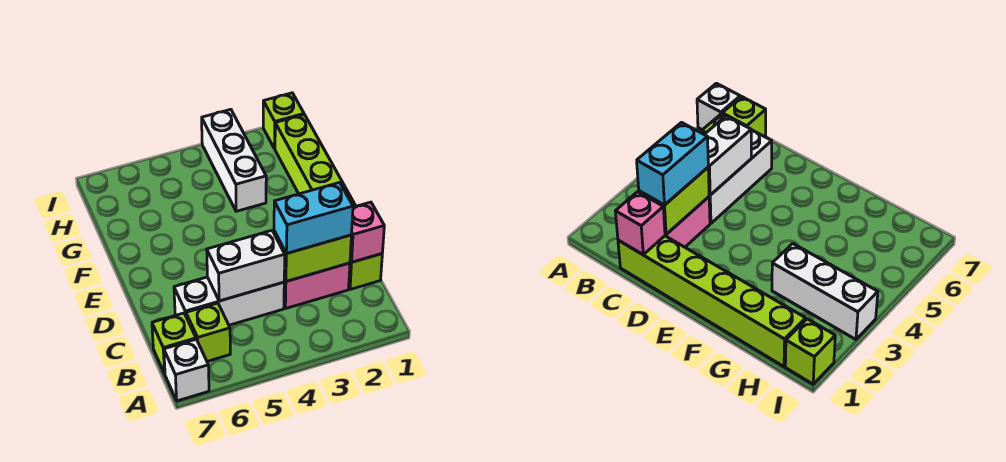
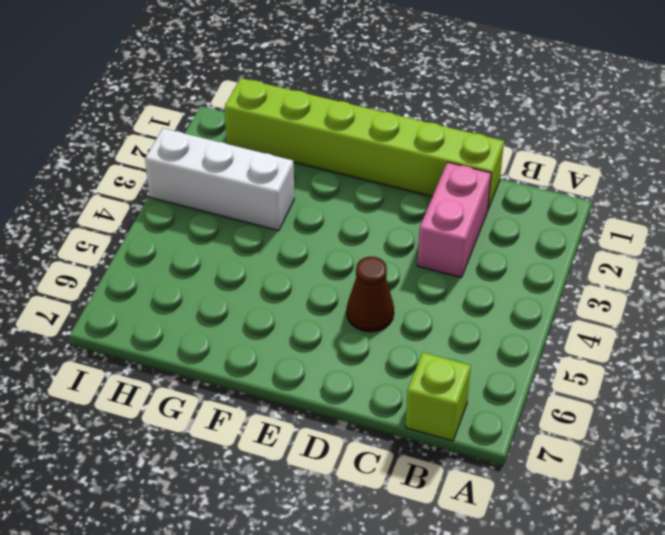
brown cone D5 level 1 -> none
none -> white brick A7 level 1
none -> lime brick B6 level 1
none -> white brick C4:C6 level 1

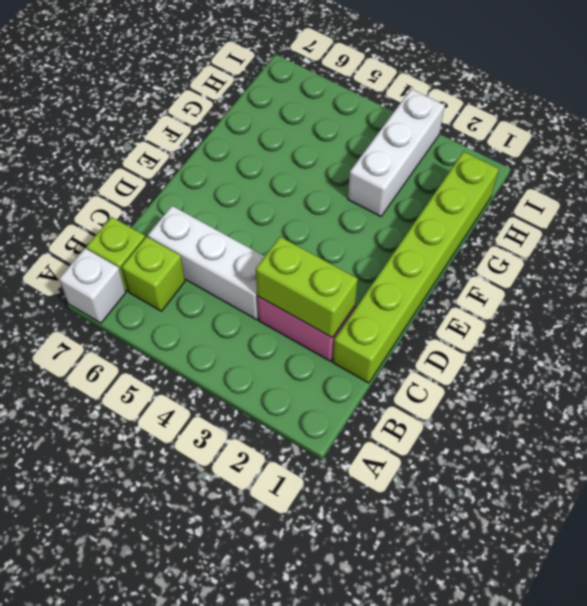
none -> lime brick I1 level 1
none -> pink brick C1 level 2
none -> white brick C4:C5 level 2

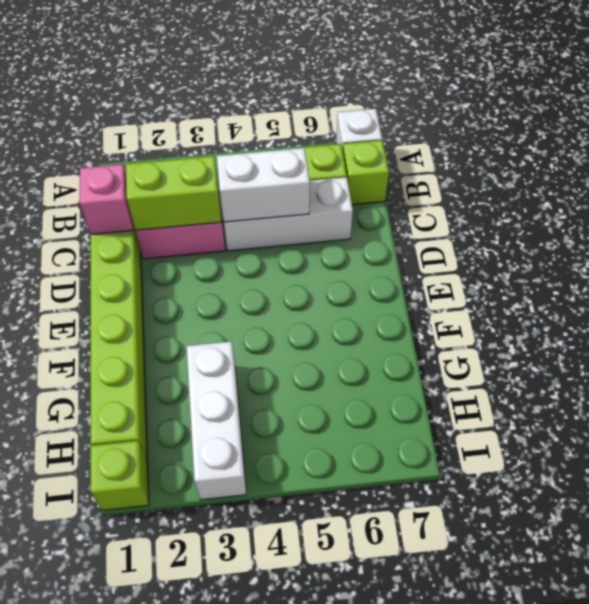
none -> cyan brick C2:C3 level 3

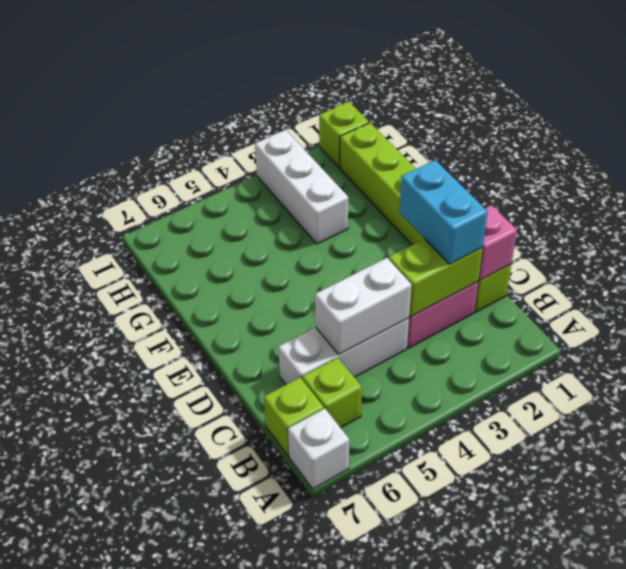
cyan brick C2:D2 level 3 -> cyan brick C2:C3 level 3

